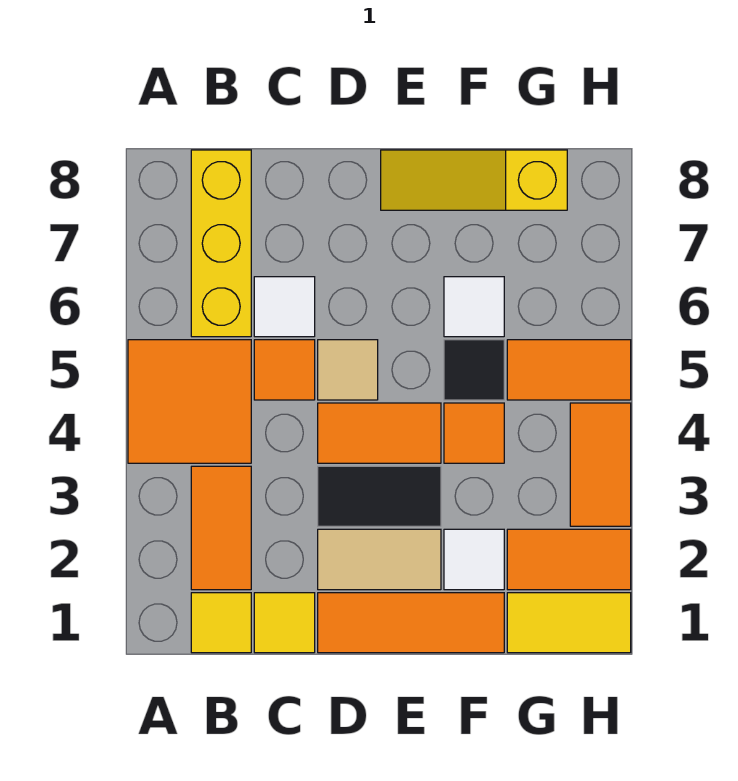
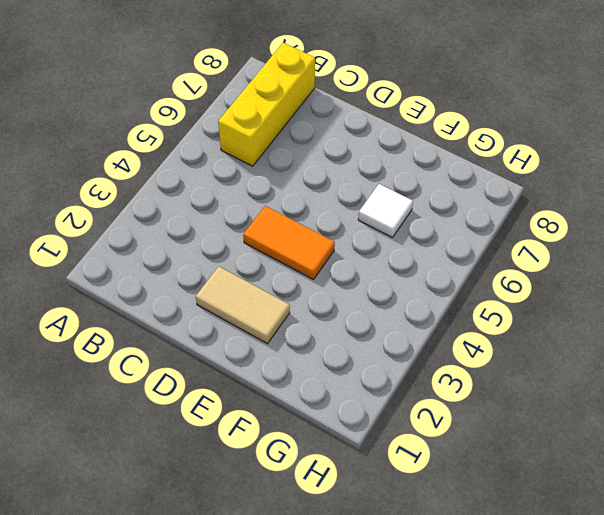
none -> orange tile A4:B5 level 1
none -> yellow tile B1 level 1
none -> orange tile B2:B3 level 1

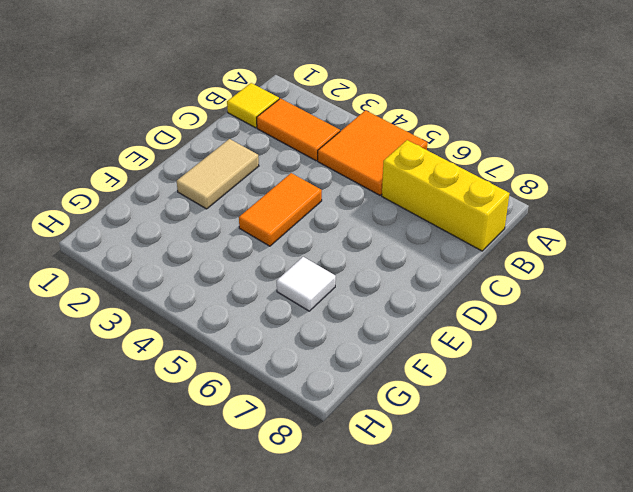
none -> yellow tile C1 level 1
none -> orange tile C5 level 1
none -> white tile C6 level 1

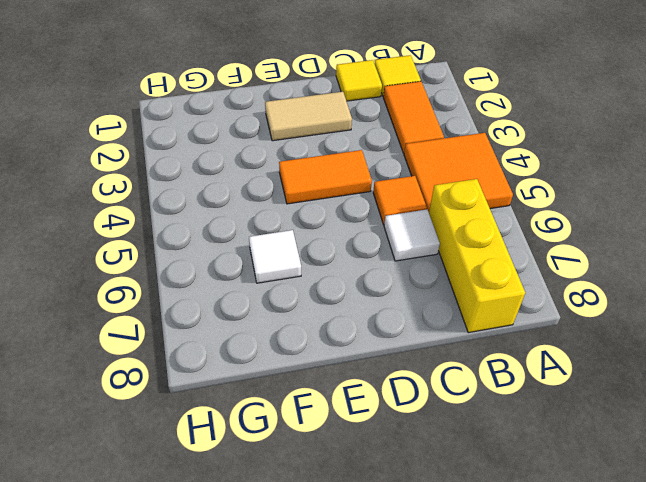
none -> orange tile D1:F1 level 1
none -> black tile D3:E3 level 1
none -> tan tile D5 level 1

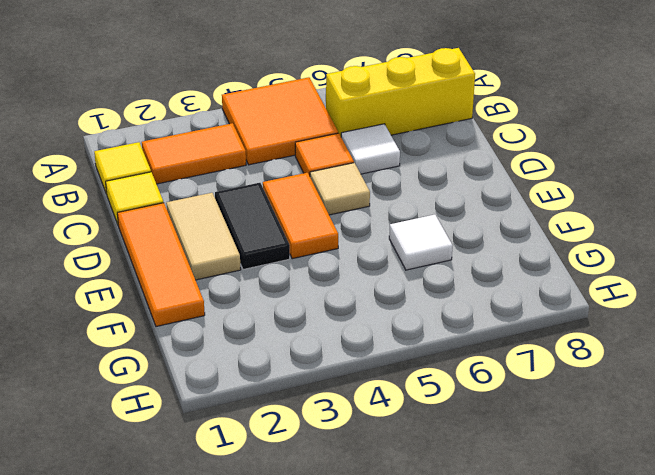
none -> yellow slope E8:G8 level 1 top G
none -> white tile F2 level 1
none -> orange tile F4 level 1

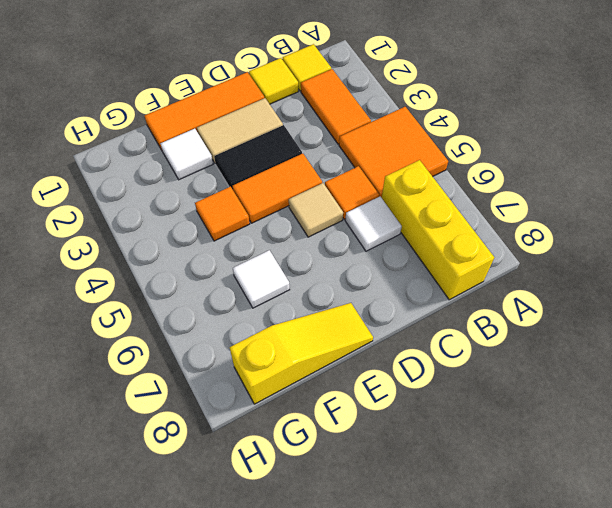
none -> black tile F5 level 1
none -> yellow tile G1:H1 level 1
none -> orange tile G2:H2 level 1

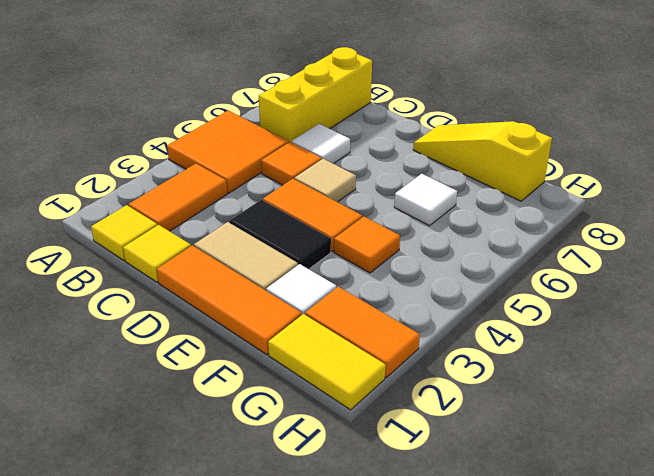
none -> black tile F5 level 1
none -> orange tile G5:H5 level 1
none -> orange tile H3:H4 level 1

